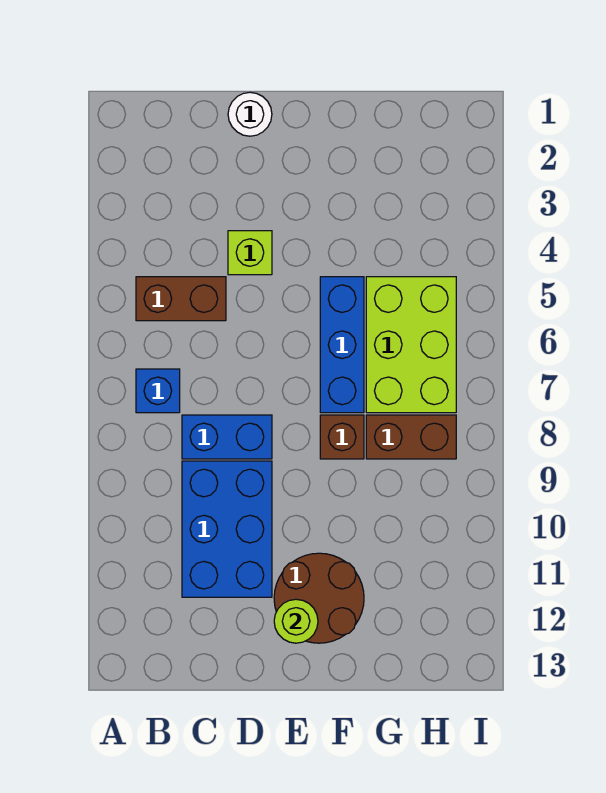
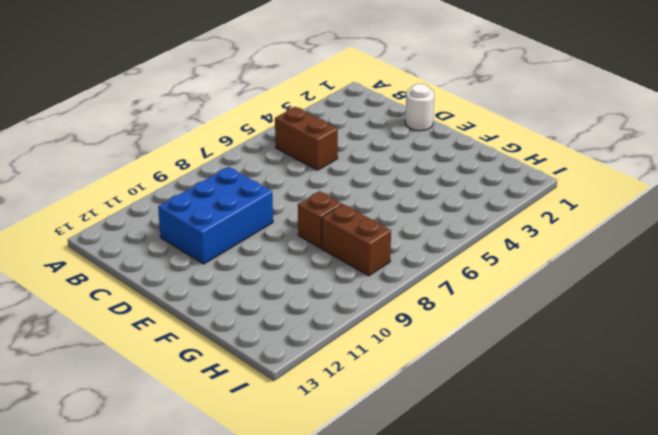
none -> blue brick B7 level 1
none -> blue brick C8:D8 level 1
none -> lime brick D4 level 1

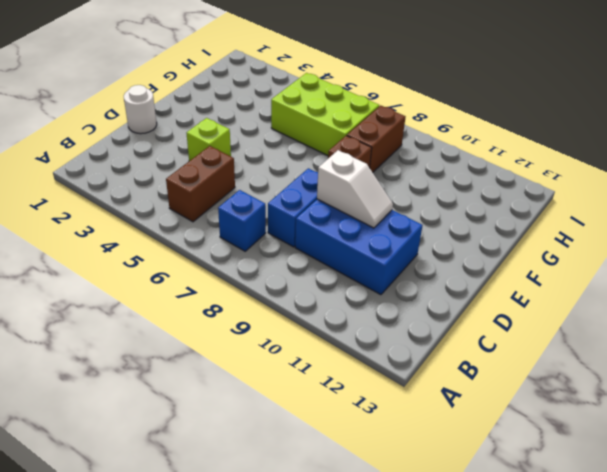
white slope D9:D10 level 2 top 9 -> none
none -> brown round brick E11:F12 level 1
none -> blue brick F5:F7 level 1
none -> lime round brick E12 level 2

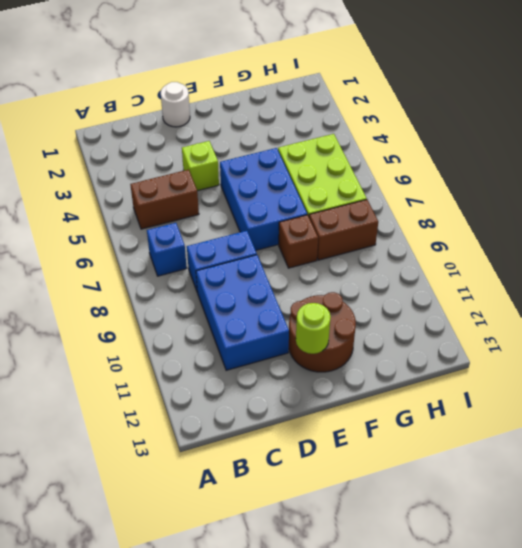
blue brick E5:F7 level 1 -> blue brick F5:F7 level 1

